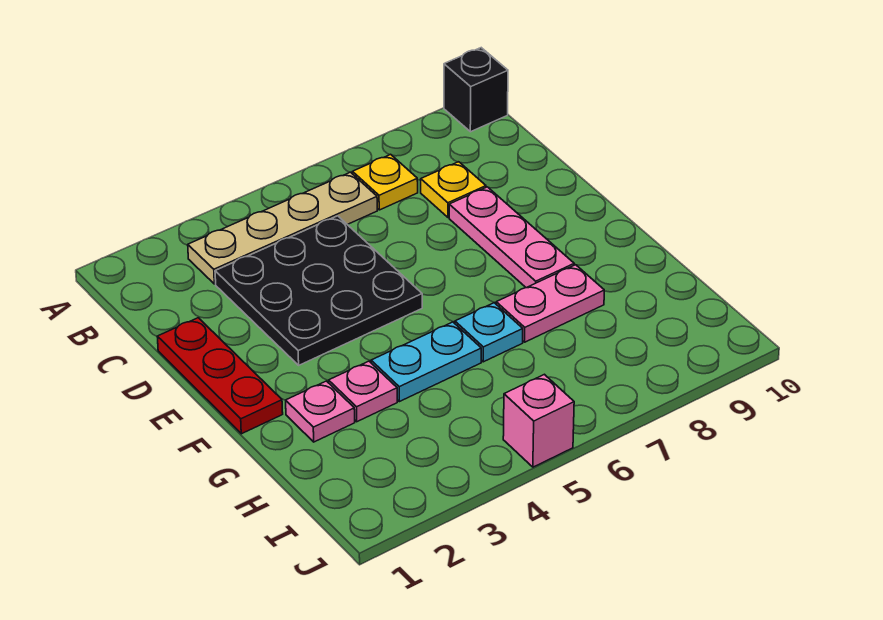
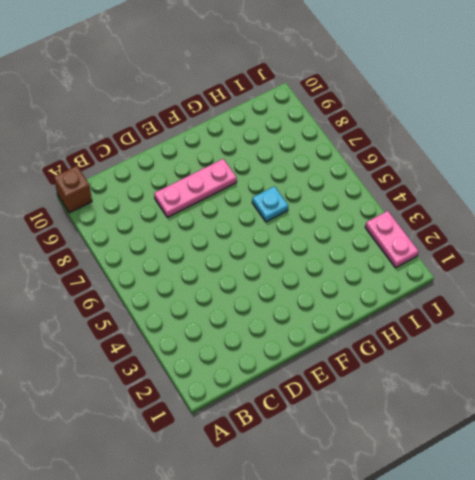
brown brick A10 level 1 -> black brick A10 level 1
pink plate J2:J3 level 1 -> pink plate G7:G8 level 1
none -> tan plate B3:B6 level 1
none -> yellow plate B7 level 1
none -> black plate C3:E5 level 1

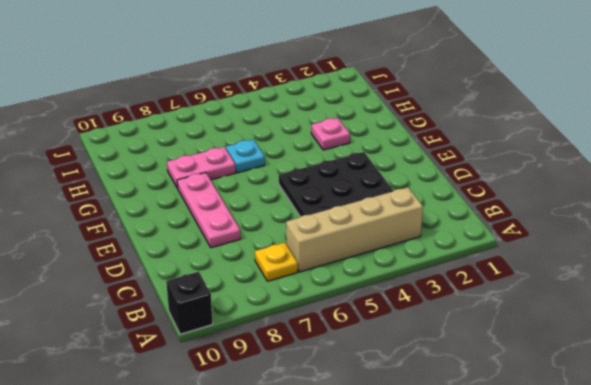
tan brick B3:B6 level 1 -> tan plate B3:B6 level 1
none -> yellow plate C8 level 1
none -> red plate D1:F1 level 1
none -> pink plate G2 level 1

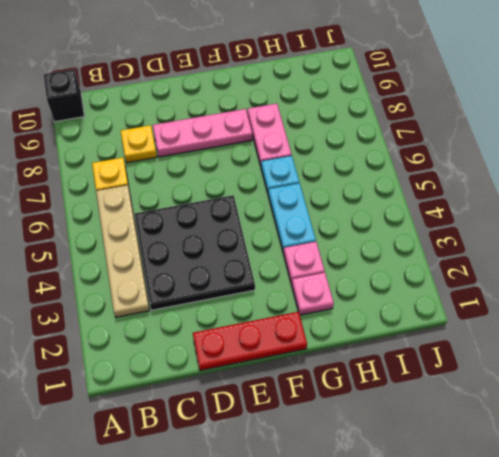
none -> pink brick J5 level 1

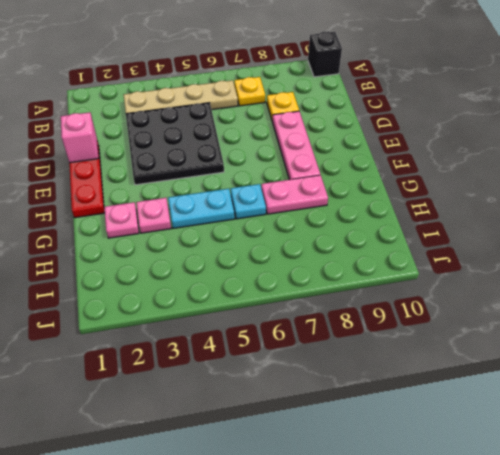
pink brick D1 level 2 -> pink brick J5 level 1

